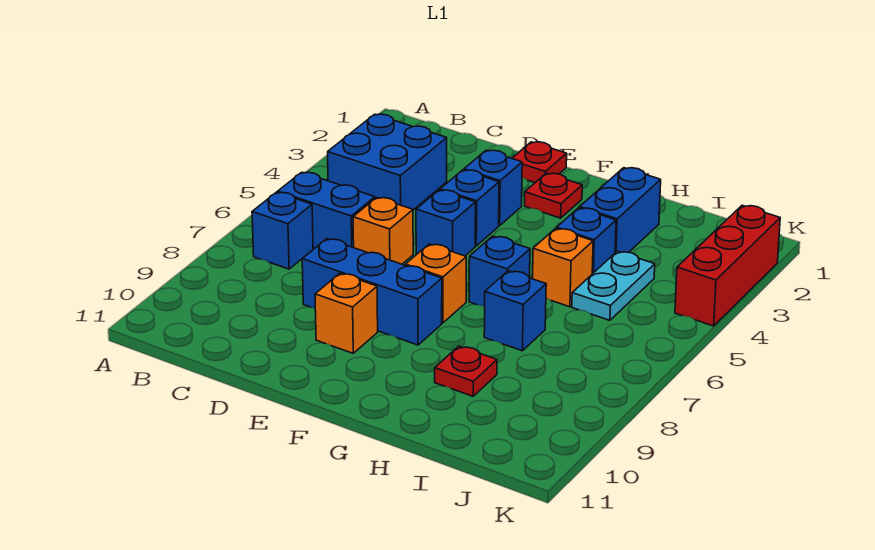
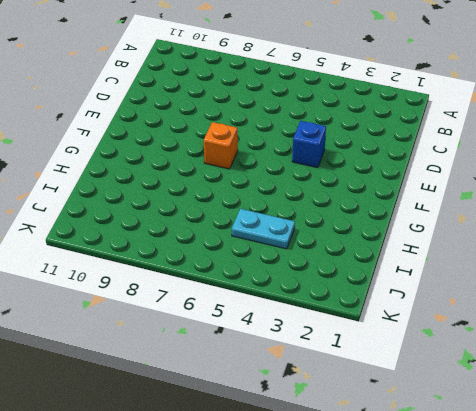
none -> blue brick B3:C4 level 1
none -> blue brick B6:C6 level 1
none -> blue brick B7 level 1

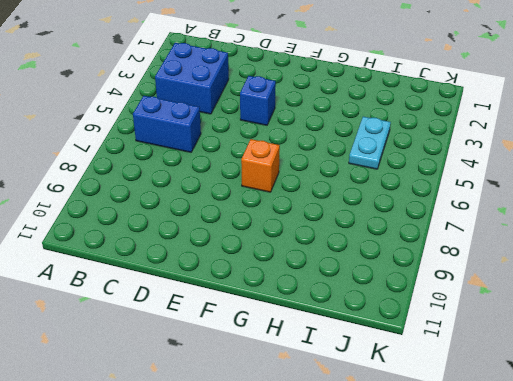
none -> blue brick B7 level 1
none -> orange brick D6 level 1
none -> blue brick D8:F8 level 1

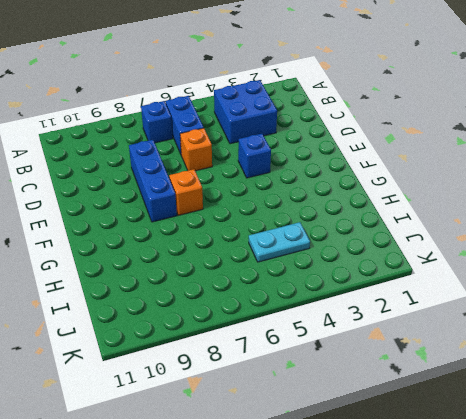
none -> red plate E1 level 1
none -> blue brick E3 level 1
none -> blue brick E5 level 1

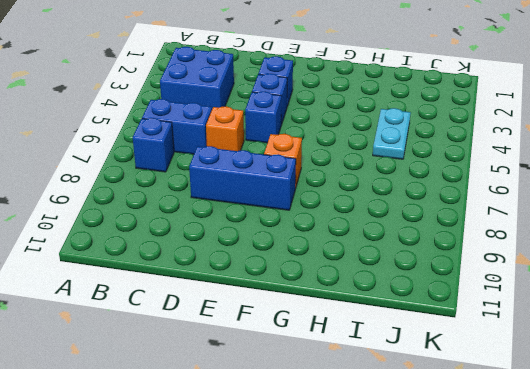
none -> red plate E1 level 1
none -> orange brick E9 level 1
none -> red plate F2 level 1

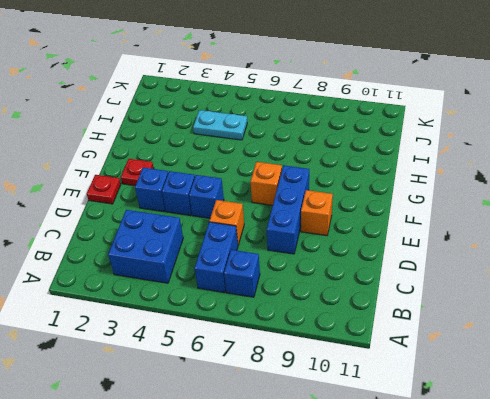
none -> blue brick G6 level 1
none -> blue brick H2:H3 level 1
none -> blue brick H4 level 1

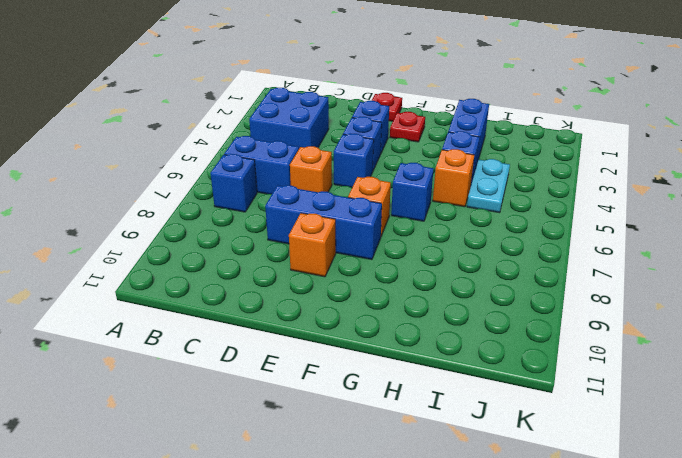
none -> blue brick H7 level 1
none -> red plate H9 level 1
none -> red brick K2:K4 level 1

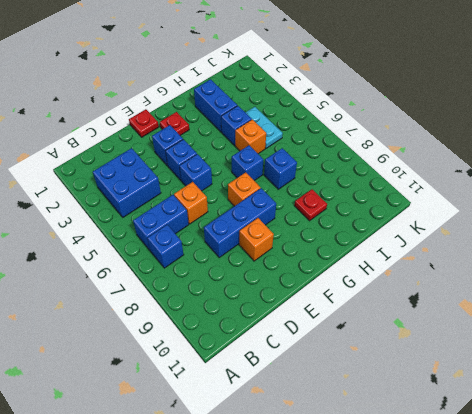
none -> red brick K2:K4 level 1

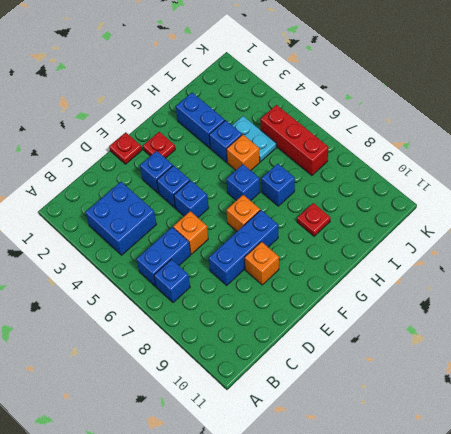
red brick J5:J7 level 1 -> red brick K2:K4 level 1

